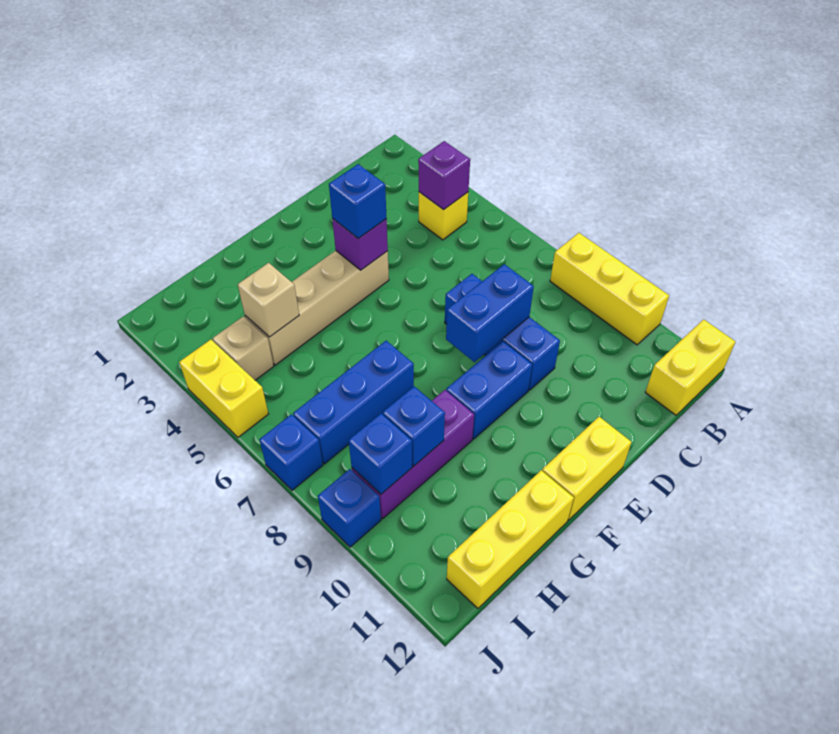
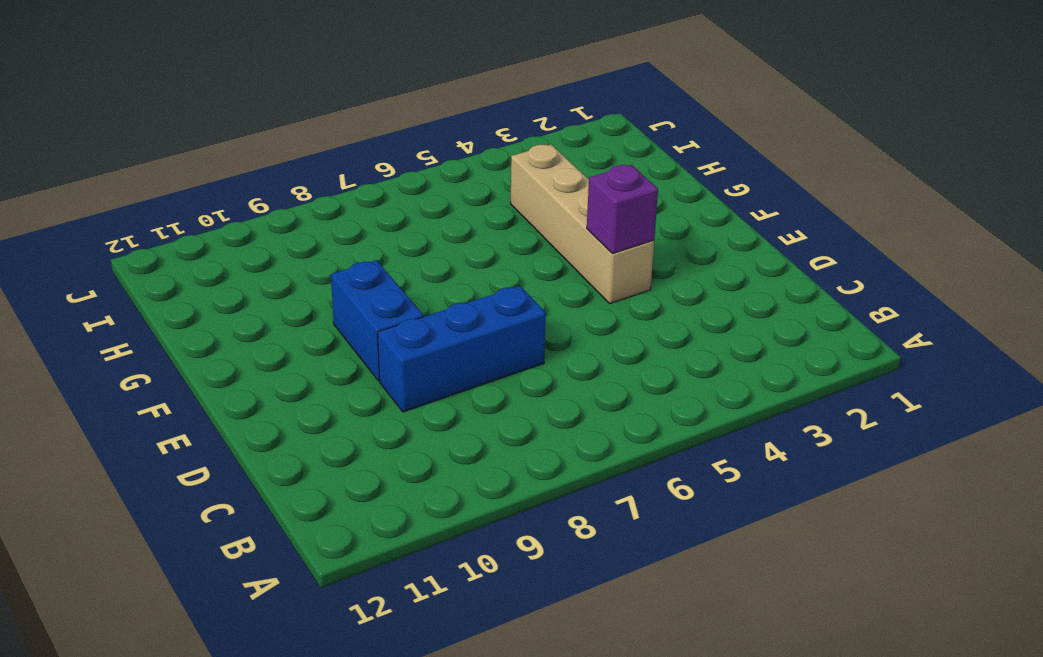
none -> yellow brick A8:A10 level 1
none -> yellow brick A12:B12 level 1
none -> yellow brick B4 level 1

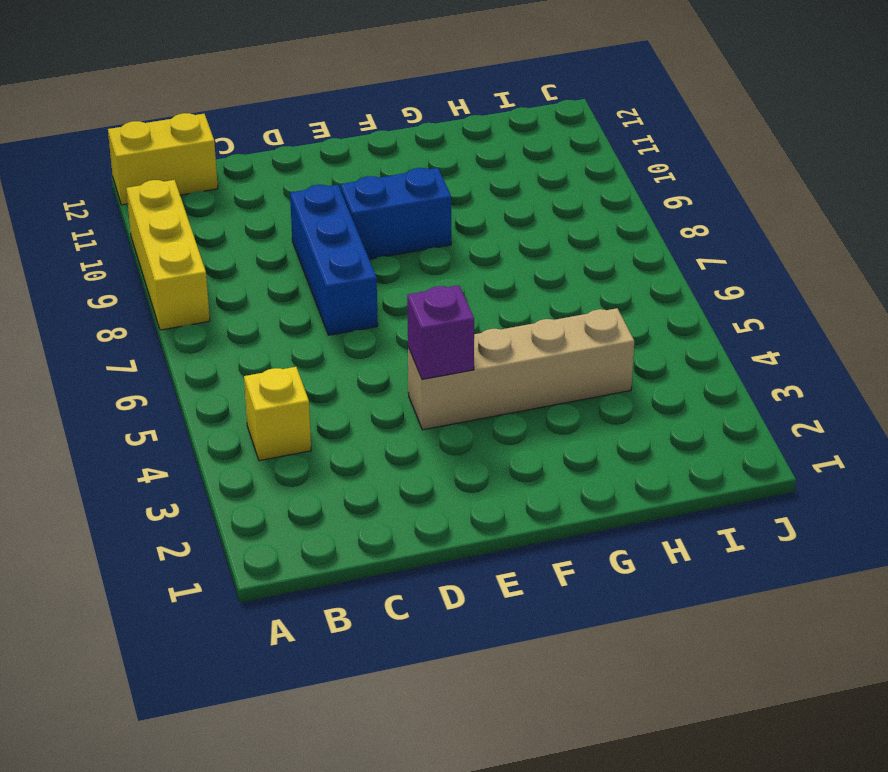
none -> yellow brick E12:F12 level 1
none -> blue brick G7:I7 level 1
none -> purple brick G9:I9 level 1

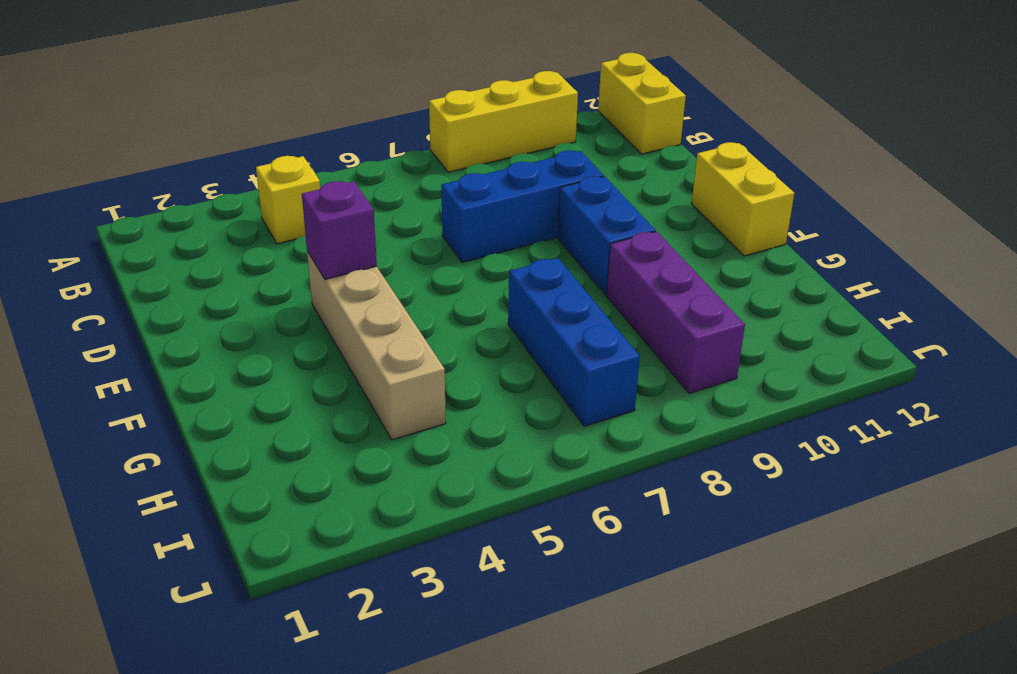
none -> yellow brick G12:I12 level 1
none -> tan brick I4 level 1
none -> yellow brick J4:J5 level 1

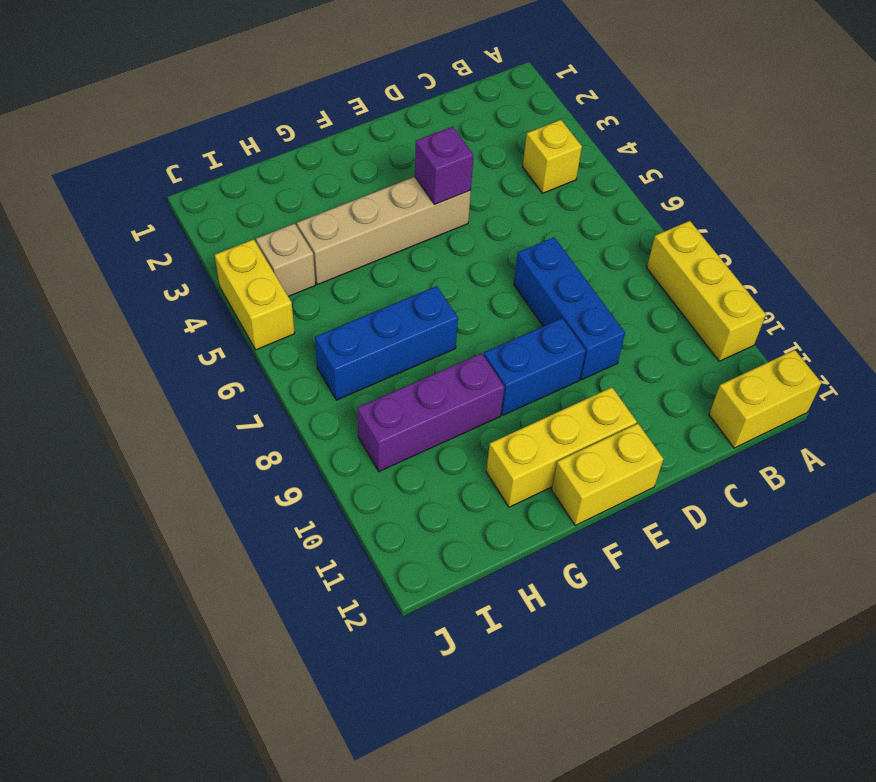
yellow brick E11:G11 level 1 -> yellow brick G12:I12 level 1
none -> blue brick J7 level 1
none -> blue brick J9 level 1
none -> purple brick B4 level 2

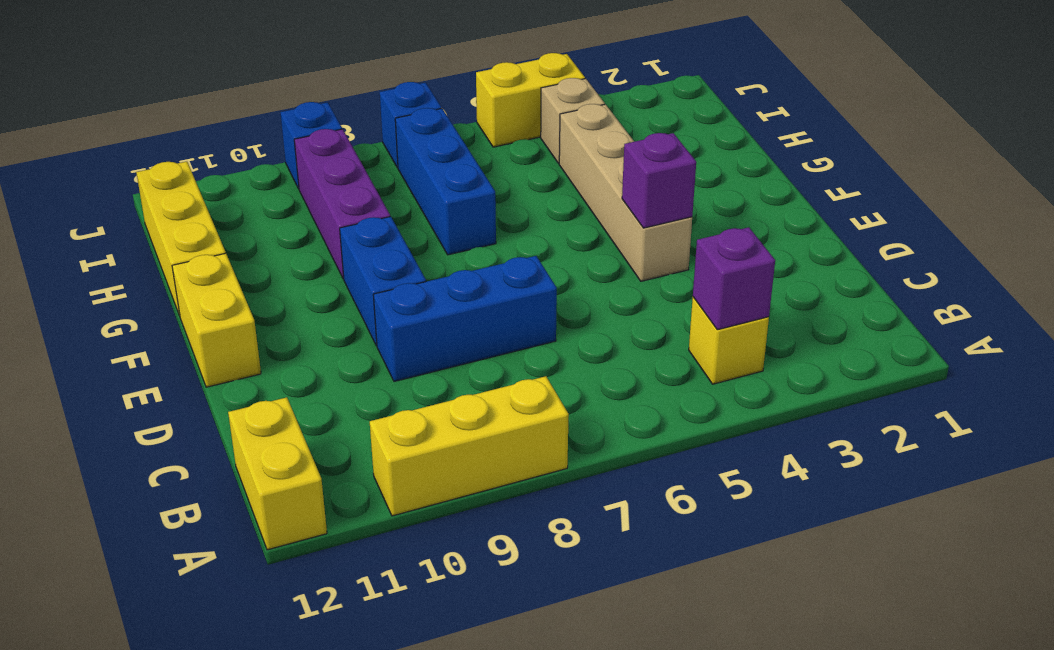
none -> blue brick D8:E8 level 2
none -> tan brick H4 level 2
none -> blue brick H9 level 2

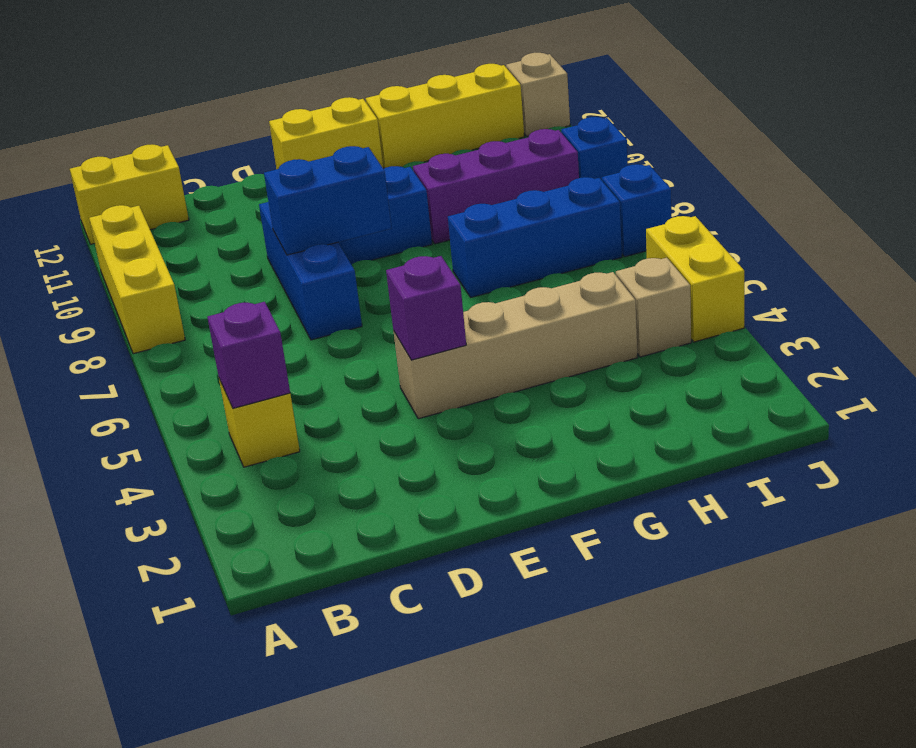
tan brick J12 level 1 -> tan brick H4 level 2
none -> blue brick H9 level 2
none -> blue brick I9 level 2
none -> blue brick E4 level 3

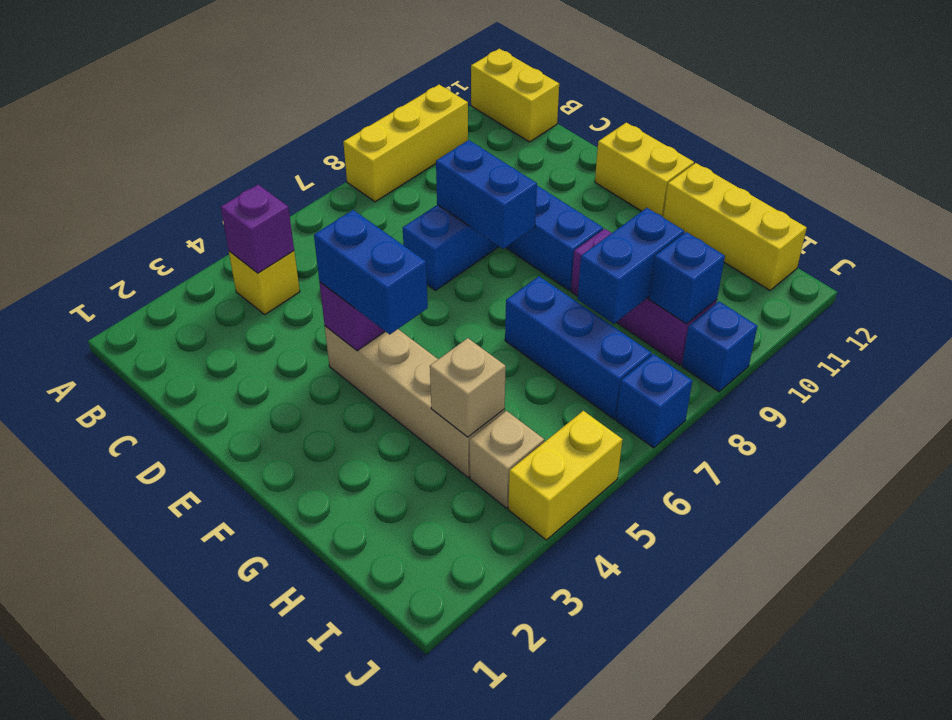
blue brick E4:F4 level 3 -> blue brick E4 level 3
blue brick H8:H9 level 2 -> blue brick H9 level 2

